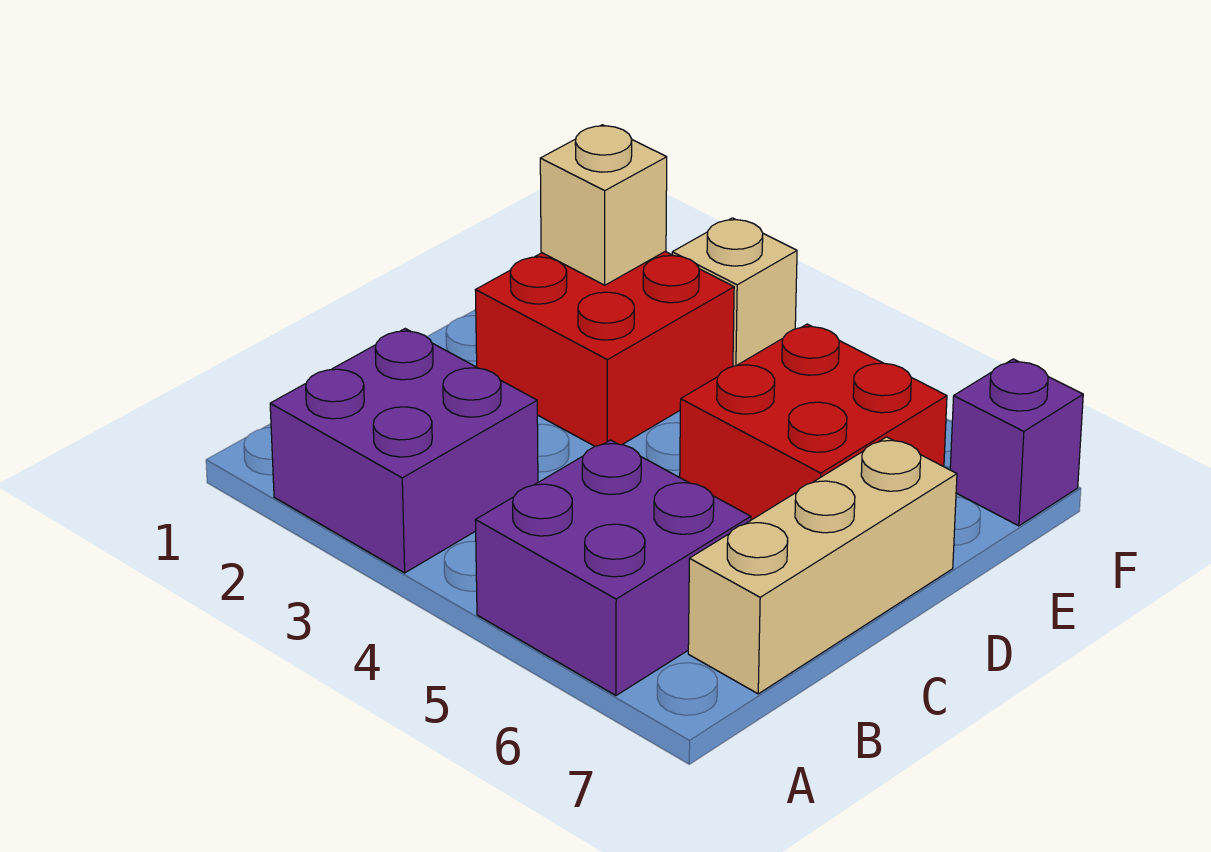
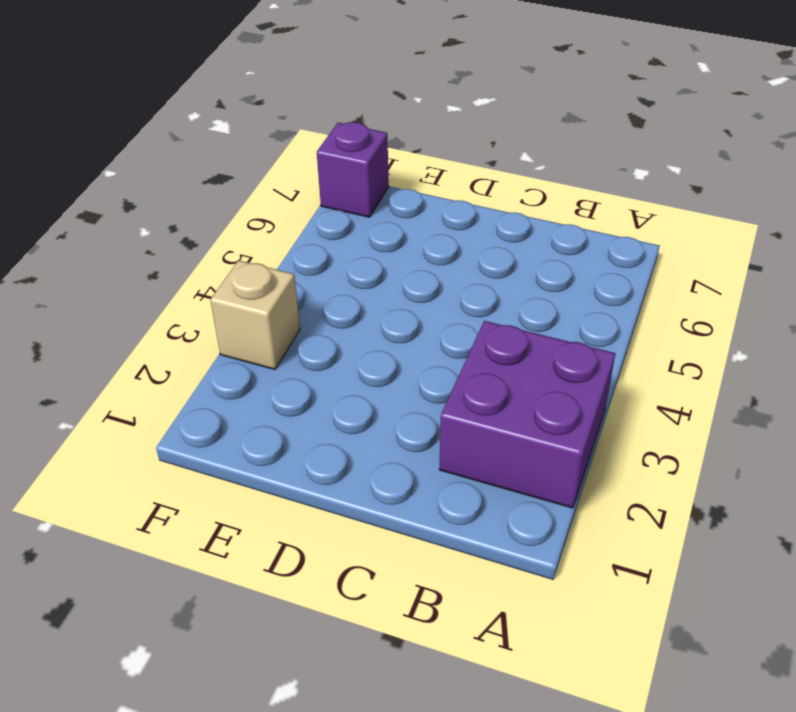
none -> purple brick A5:B6 level 1
none -> tan brick B7:D7 level 1

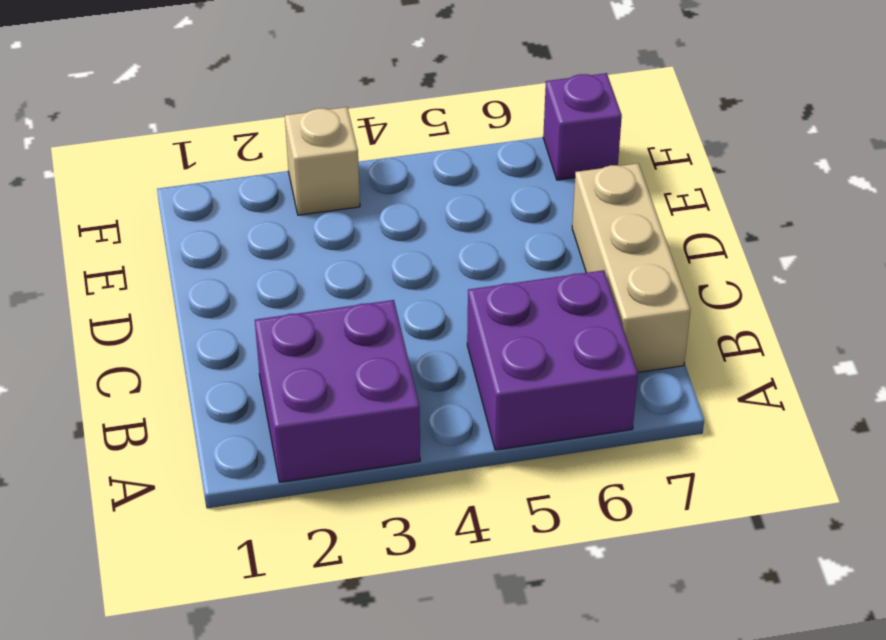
none -> red brick D2:E3 level 1
none -> red brick D5:E6 level 1

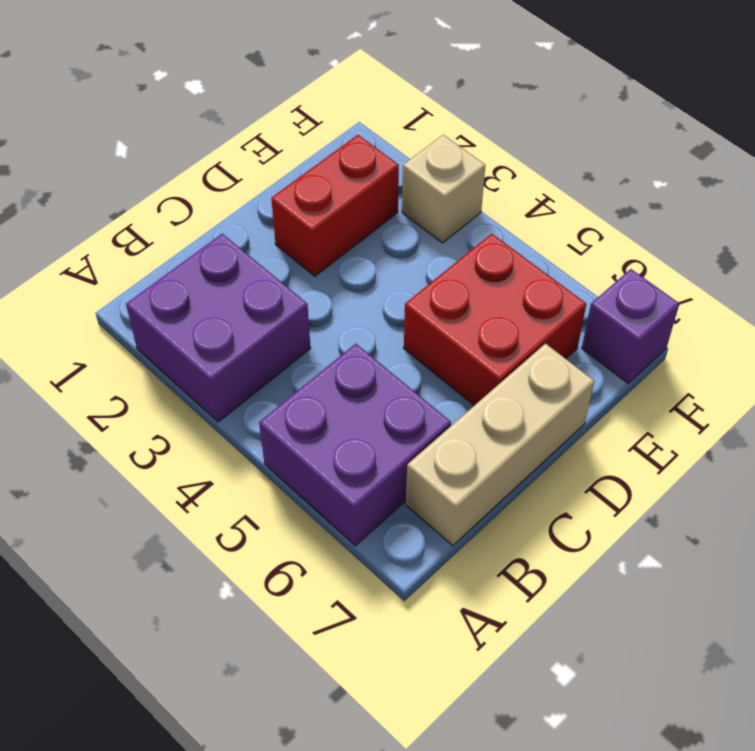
red brick D2:E2 level 1 -> red brick D2:E3 level 1
none -> tan brick E2 level 2

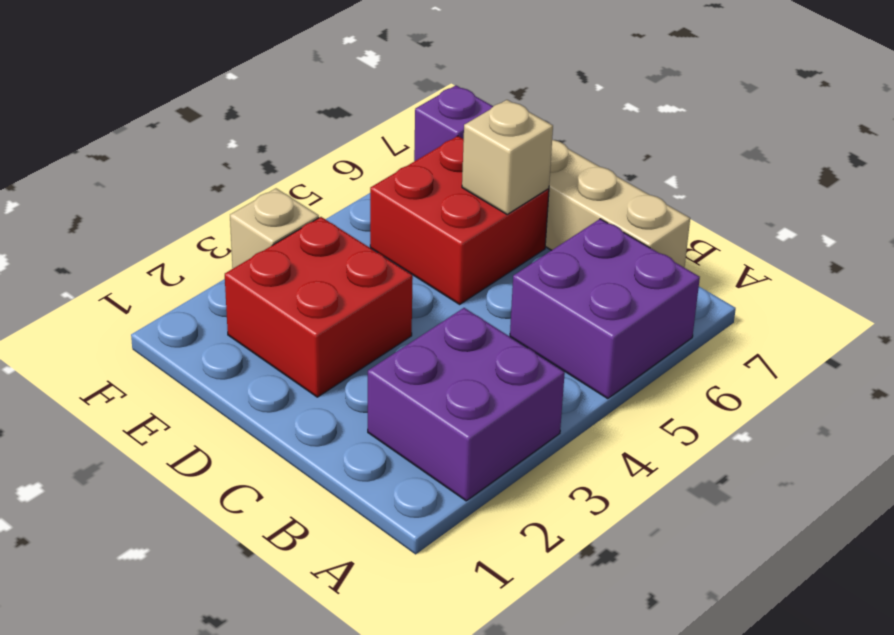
tan brick D6 level 2 -> tan brick E2 level 2

